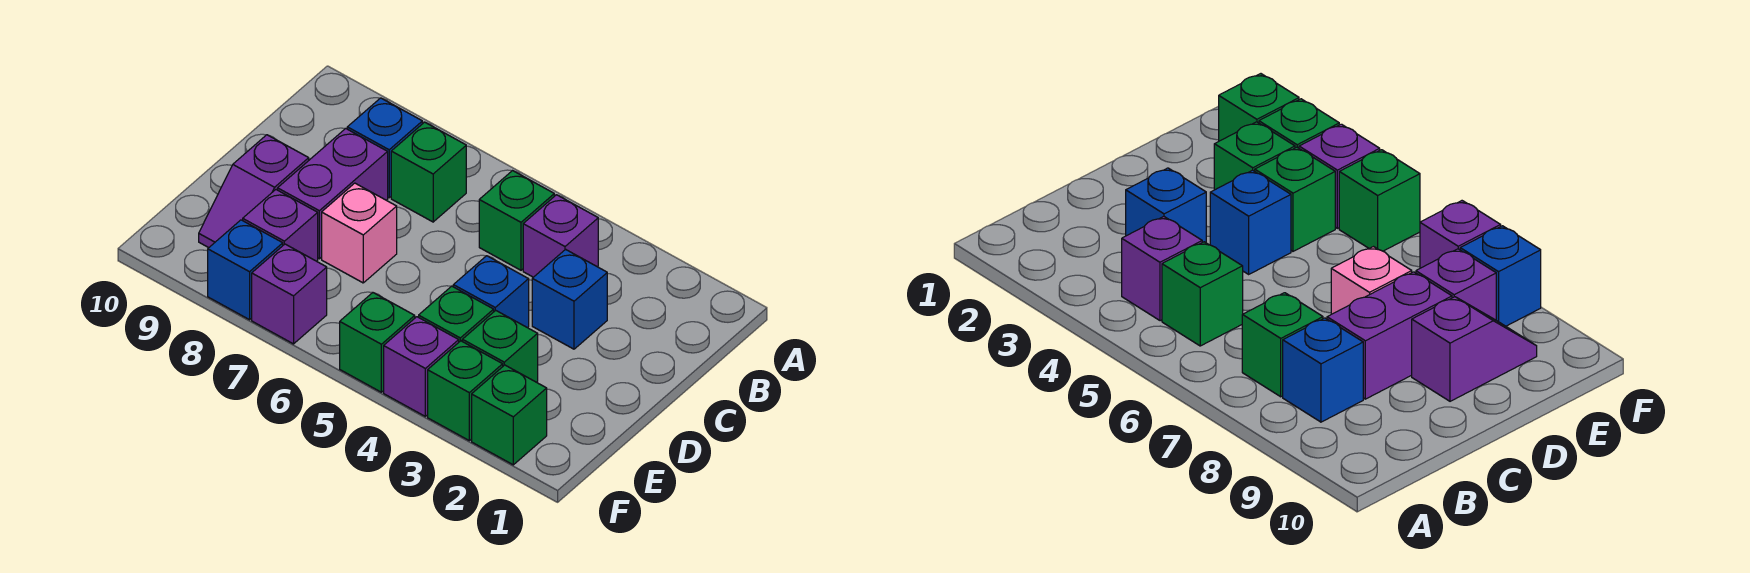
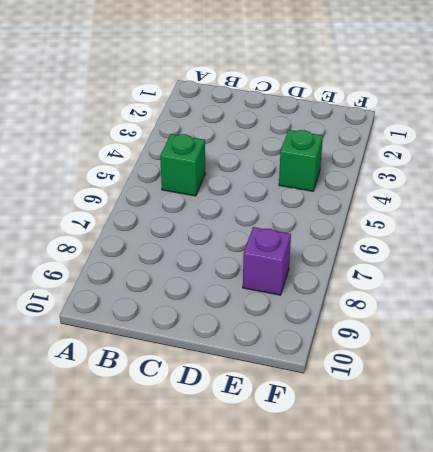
none -> purple brick B4 level 1
none -> green brick B7 level 1
none -> blue brick B8 level 1

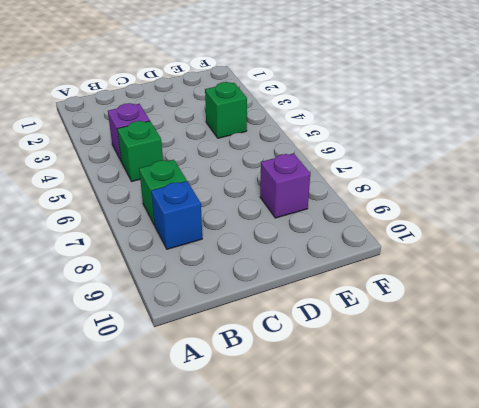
none -> blue brick C3 level 1
none -> purple brick C8:D8 level 1
none -> blue brick D4 level 1

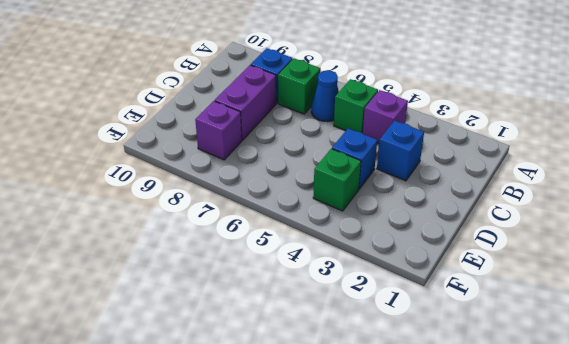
blue cone B6 level 1 -> none
none -> pink brick D7 level 1
none -> purple slope D9:E9 level 1 top D
none -> green brick E3 level 1

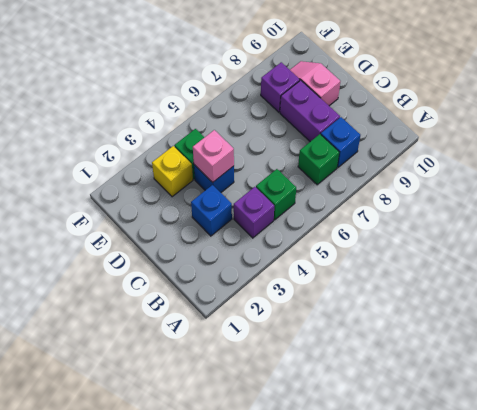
pink brick D4 level 2 -> pink brick D7 level 1
pink slope D9:E9 level 1 top D -> purple slope D9:E9 level 1 top D
yellow brick E3 level 1 -> green brick E3 level 1
none -> green brick F2 level 1
none -> green brick F3 level 1
none -> purple brick F4 level 1

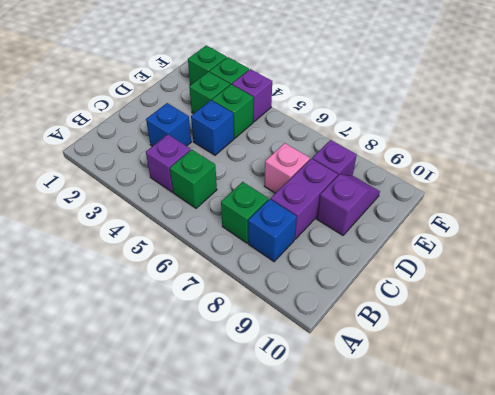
none -> green brick F5 level 1
none -> purple brick F7 level 1
none -> blue brick F8 level 1

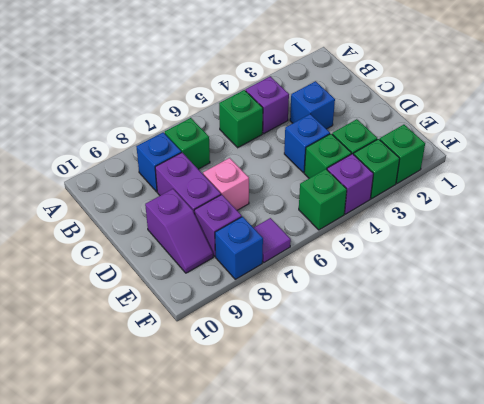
purple tile F7 level 1 -> purple brick F7 level 1

